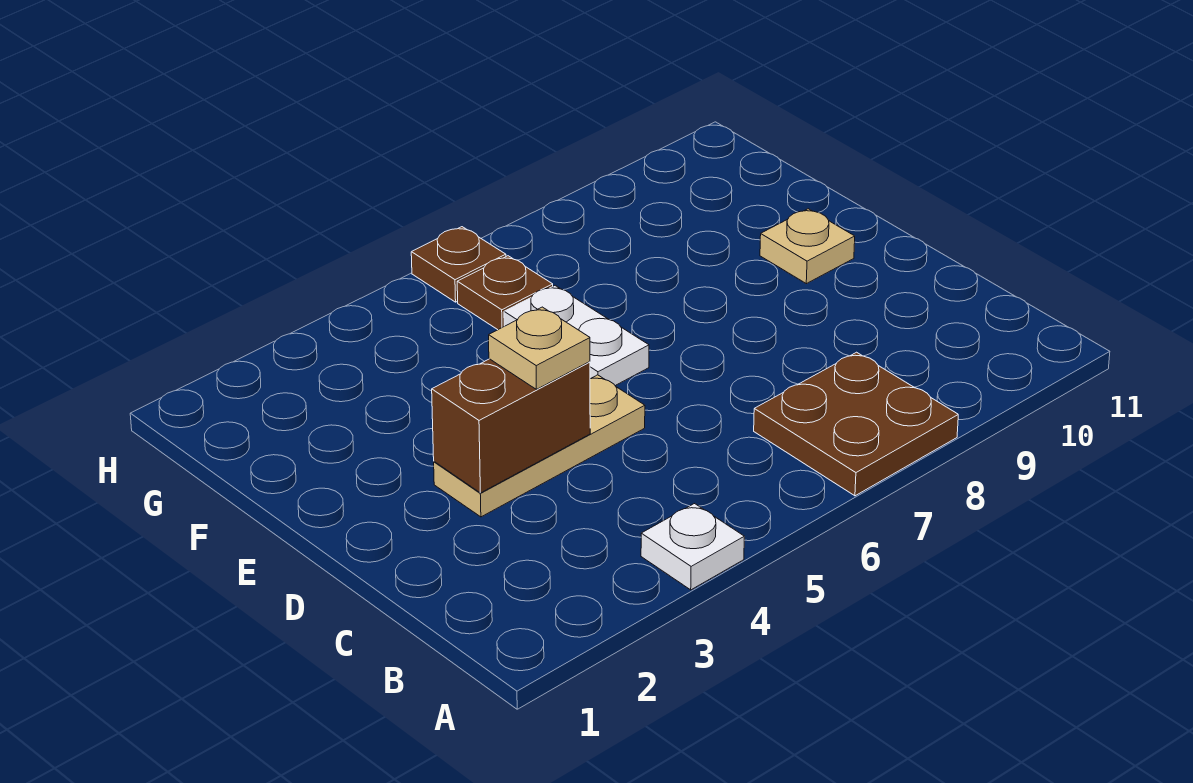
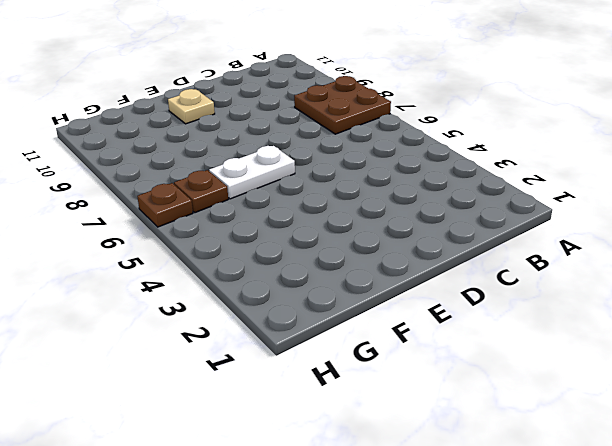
none -> white plate A4 level 1
none -> tan plate D3:D5 level 1

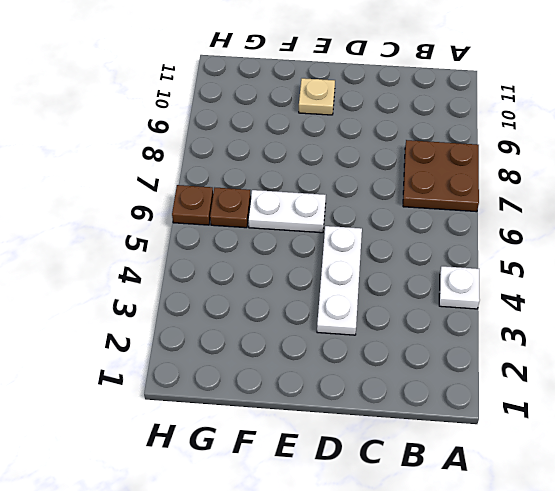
white plate D3:D5 level 1 -> tan plate D3:D5 level 1
none -> brown brick D3:D4 level 2
none -> tan plate D4 level 3

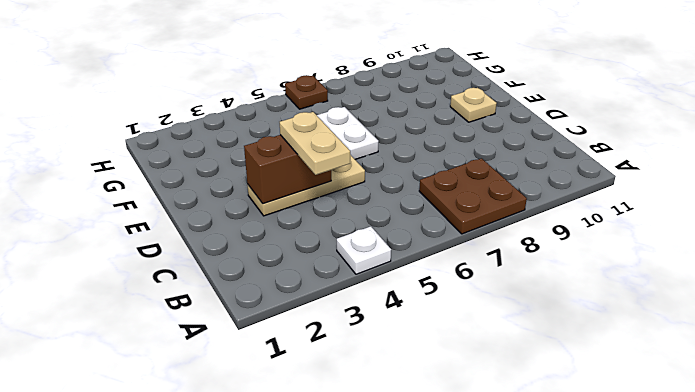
tan plate C4:D4 level 3 -> tan plate D4 level 3
none -> brown plate G6 level 1

